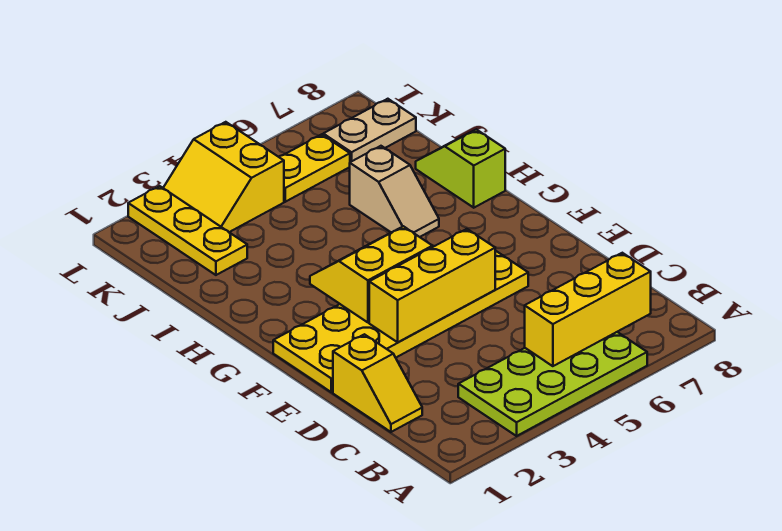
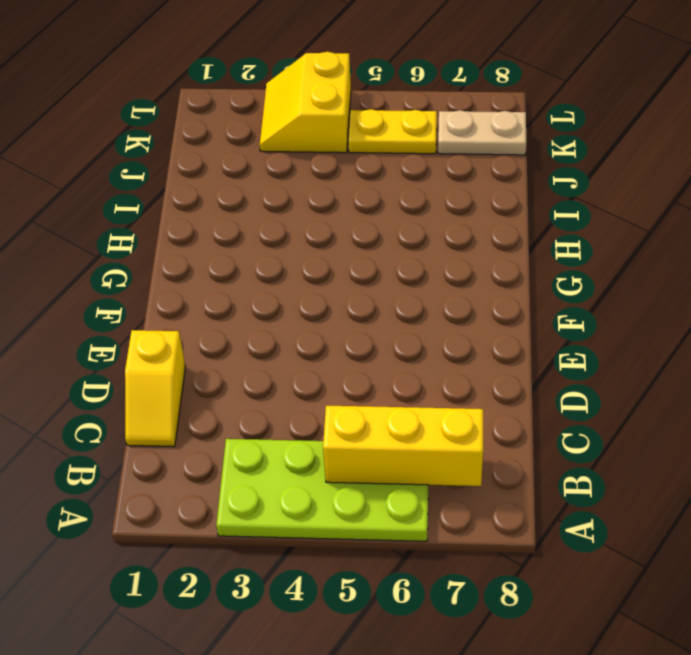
none -> yellow plate E1:F6 level 1
none -> tan slope H6:I6 level 1 top I
none -> lime slope H8:I8 level 1 top H

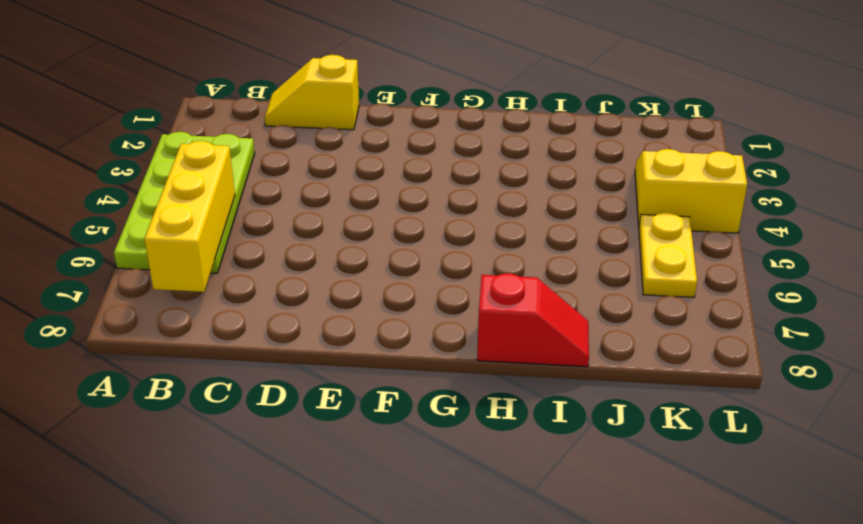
red slope H8:I8 level 1 top H -> lime slope H8:I8 level 1 top H
none -> yellow plate E1:F6 level 1
none -> tan slope H6:I6 level 1 top I
none -> yellow plate J2:L2 level 1

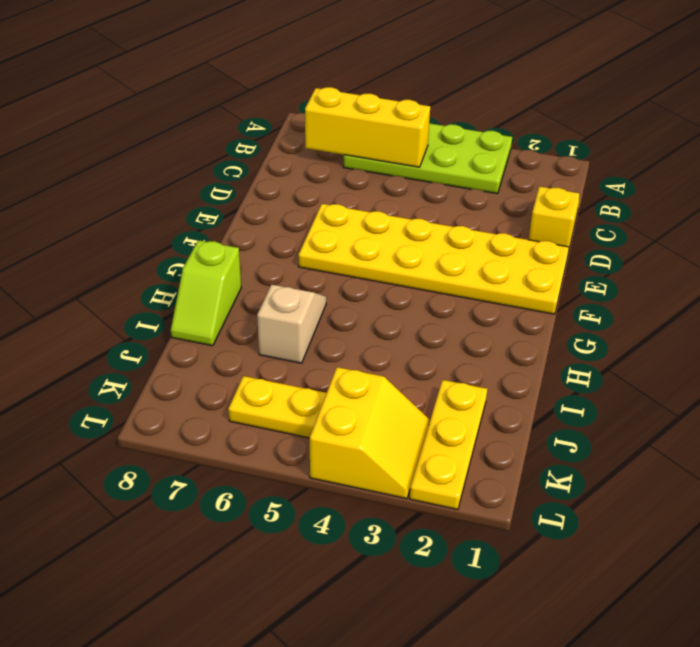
none -> tan plate K7:K8 level 1
none -> yellow brick E3:E5 level 2
none -> yellow slope F3:G4 level 2 top F

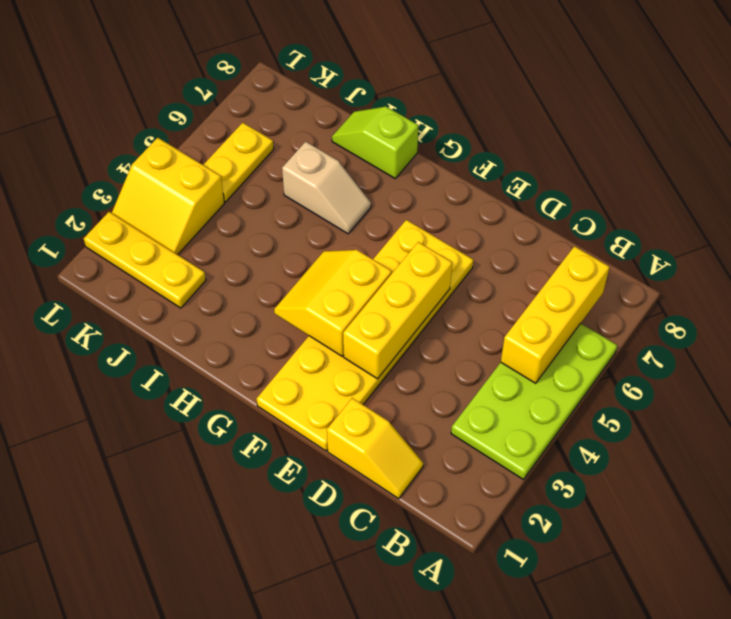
none -> tan plate K7:K8 level 1

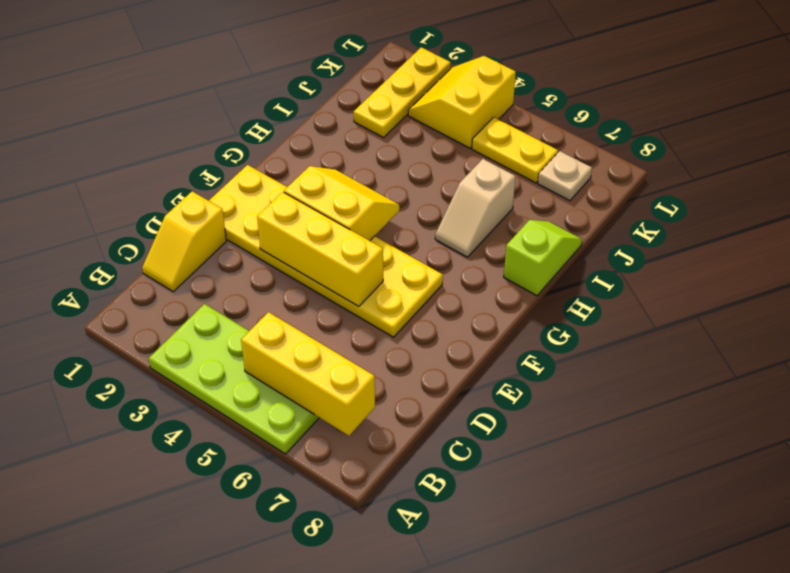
tan plate K7 level 1 -> tan plate K7:K8 level 1

